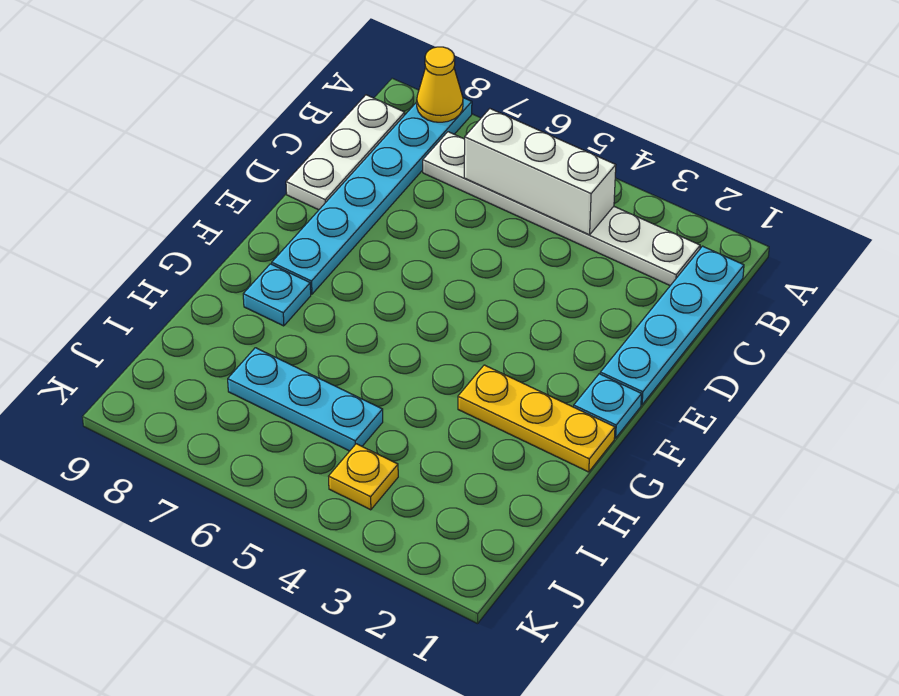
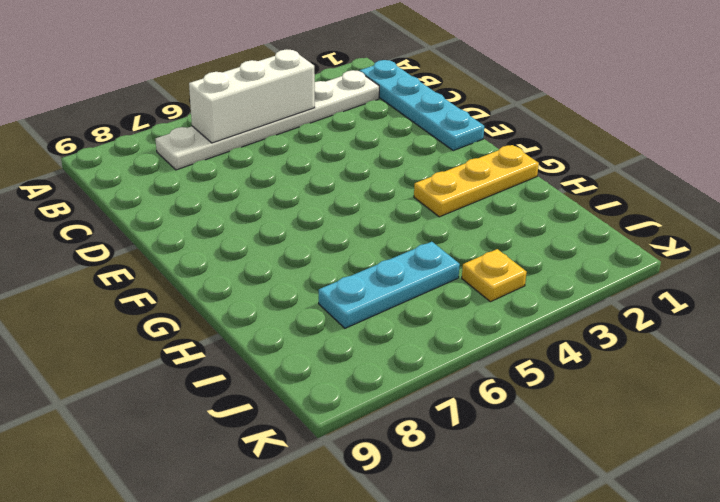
none -> cyan plate A8:F8 level 1
none -> white plate B9:D9 level 1

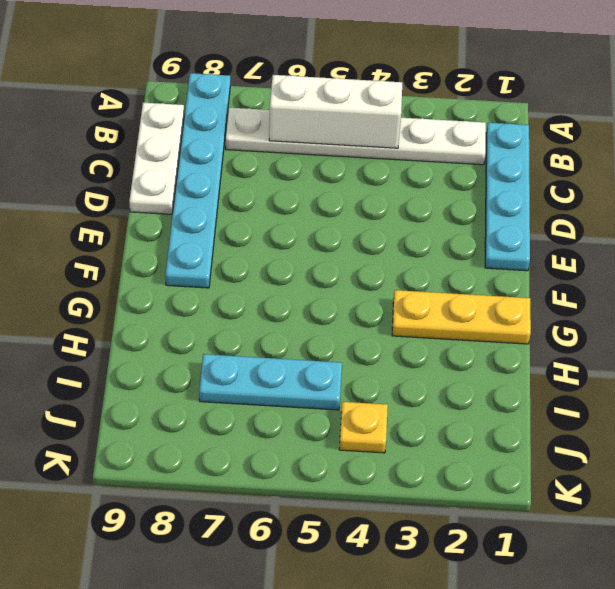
none -> cyan plate F1 level 1
none -> cyan plate G8 level 1

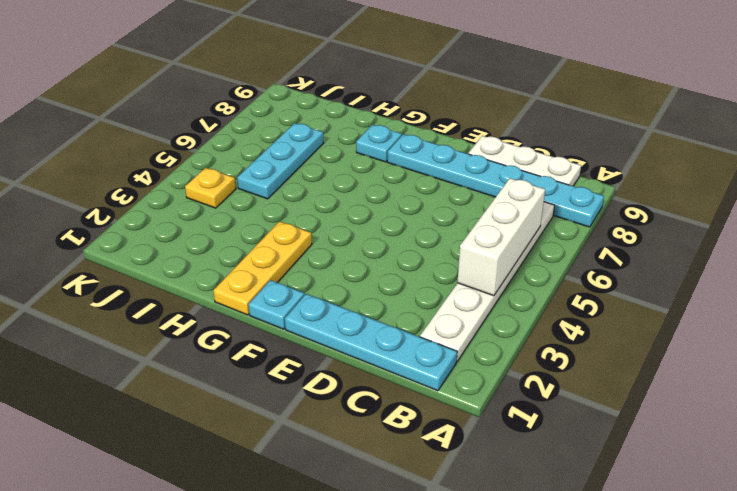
none -> yellow cone A8 level 2

